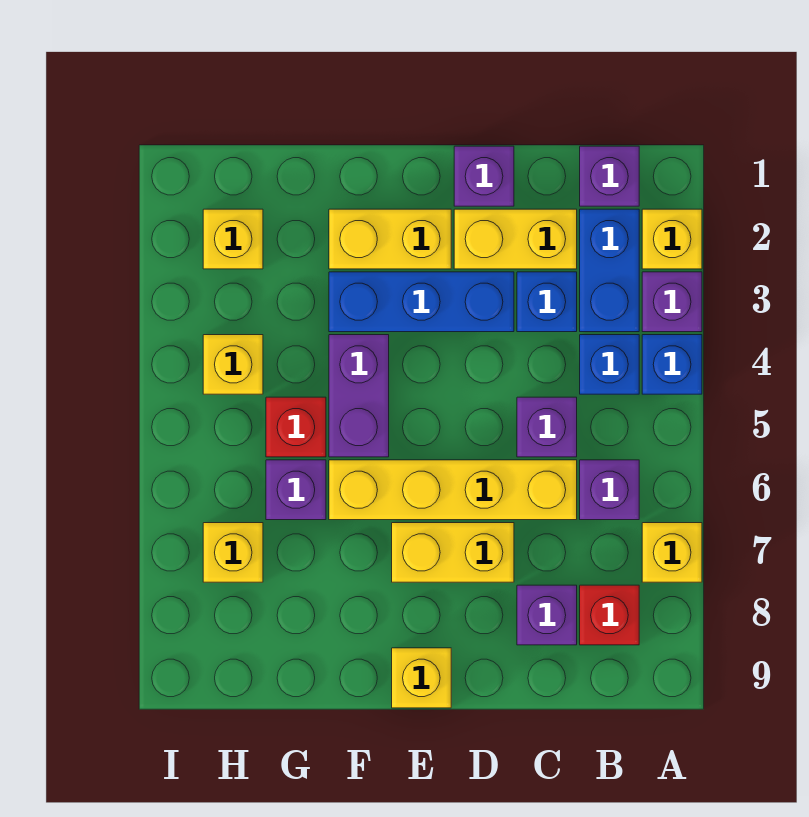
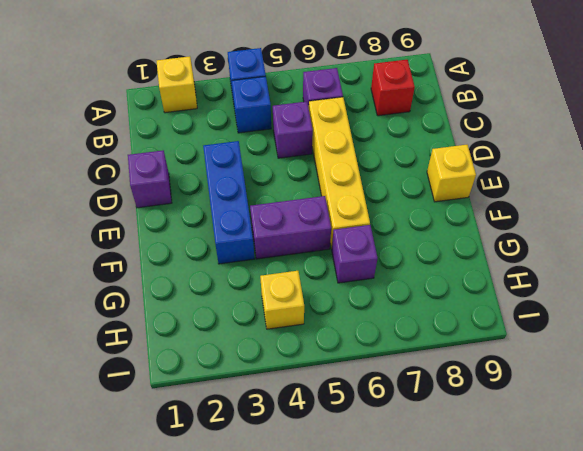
none -> purple brick A3 level 1
none -> yellow brick A7 level 1
none -> purple brick B1 level 1

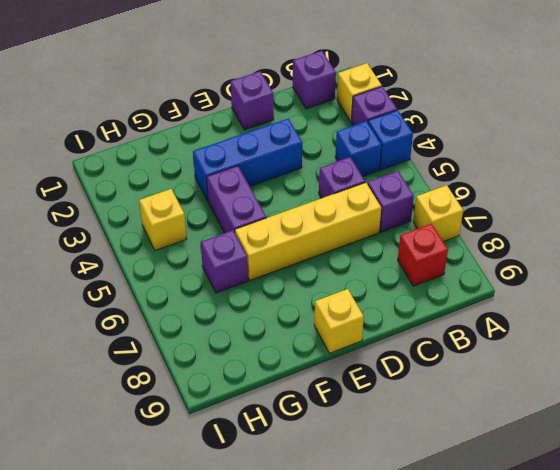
none -> blue brick B2:B3 level 1
none -> yellow brick C2:D2 level 1
none -> blue brick C3 level 1

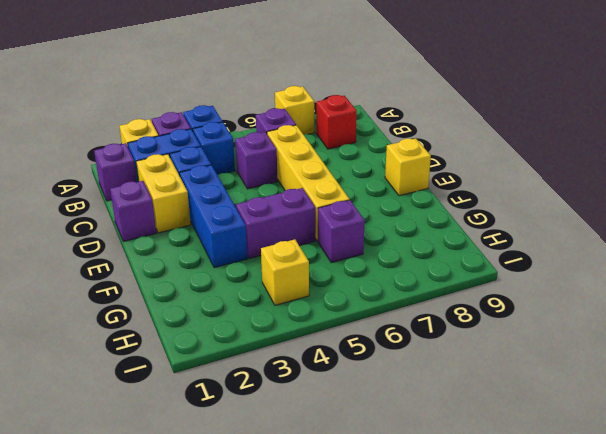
none -> purple brick C8 level 1
none -> yellow brick D7:E7 level 1
none -> yellow brick E2:F2 level 1

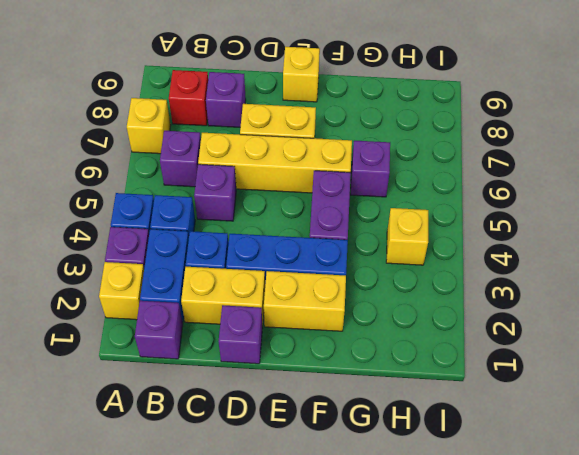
none -> red brick G5 level 1
none -> yellow brick H2 level 1
none -> yellow brick H7 level 1

